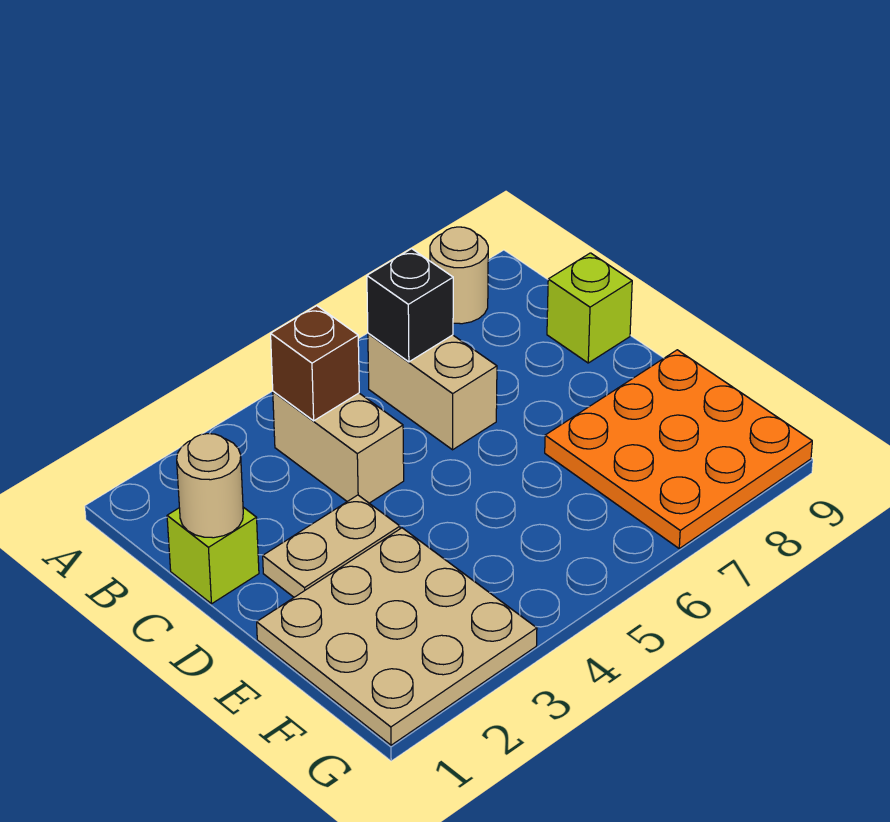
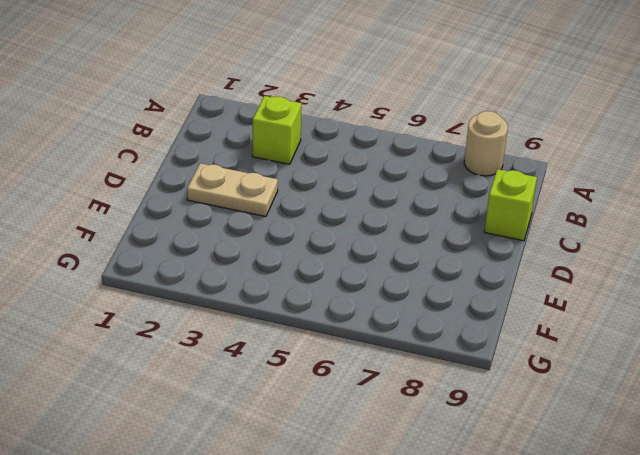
lime brick B3 level 1 -> lime brick C1 level 1
none -> tan brick B4:C4 level 1
none -> tan brick B6:C6 level 1

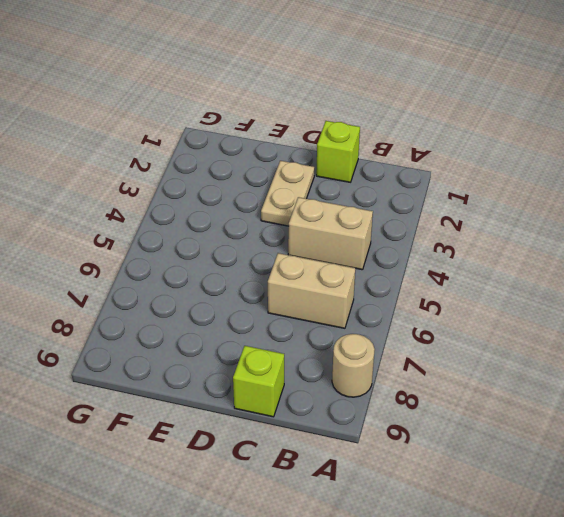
none -> tan plate E1:G3 level 1
none -> orange plate E7:G9 level 1

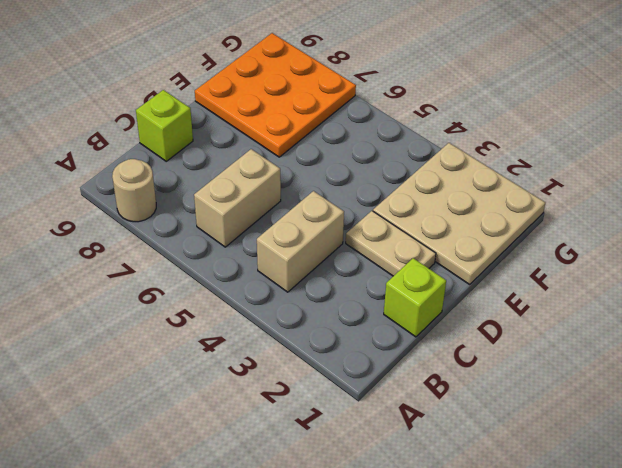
none -> brown brick B4 level 2
none -> black brick B6 level 2

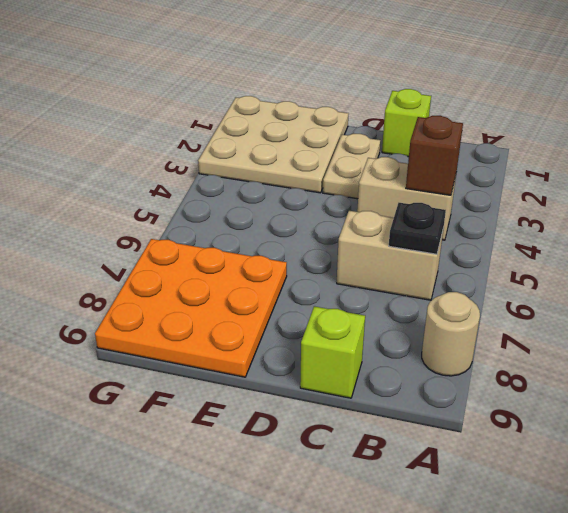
black plate B6 level 2 -> black brick B6 level 2
none -> tan round brick C1 level 2

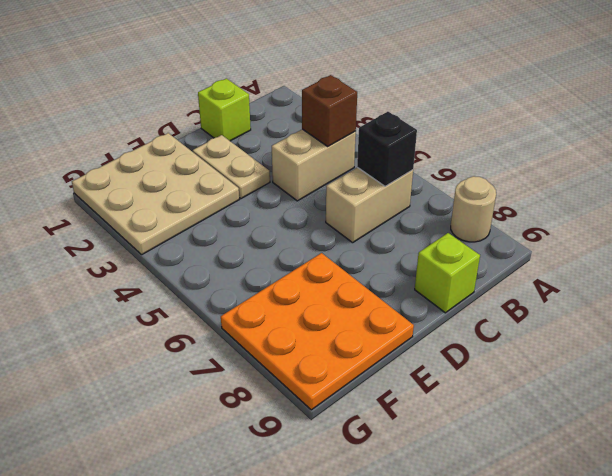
none -> tan round brick C1 level 2

